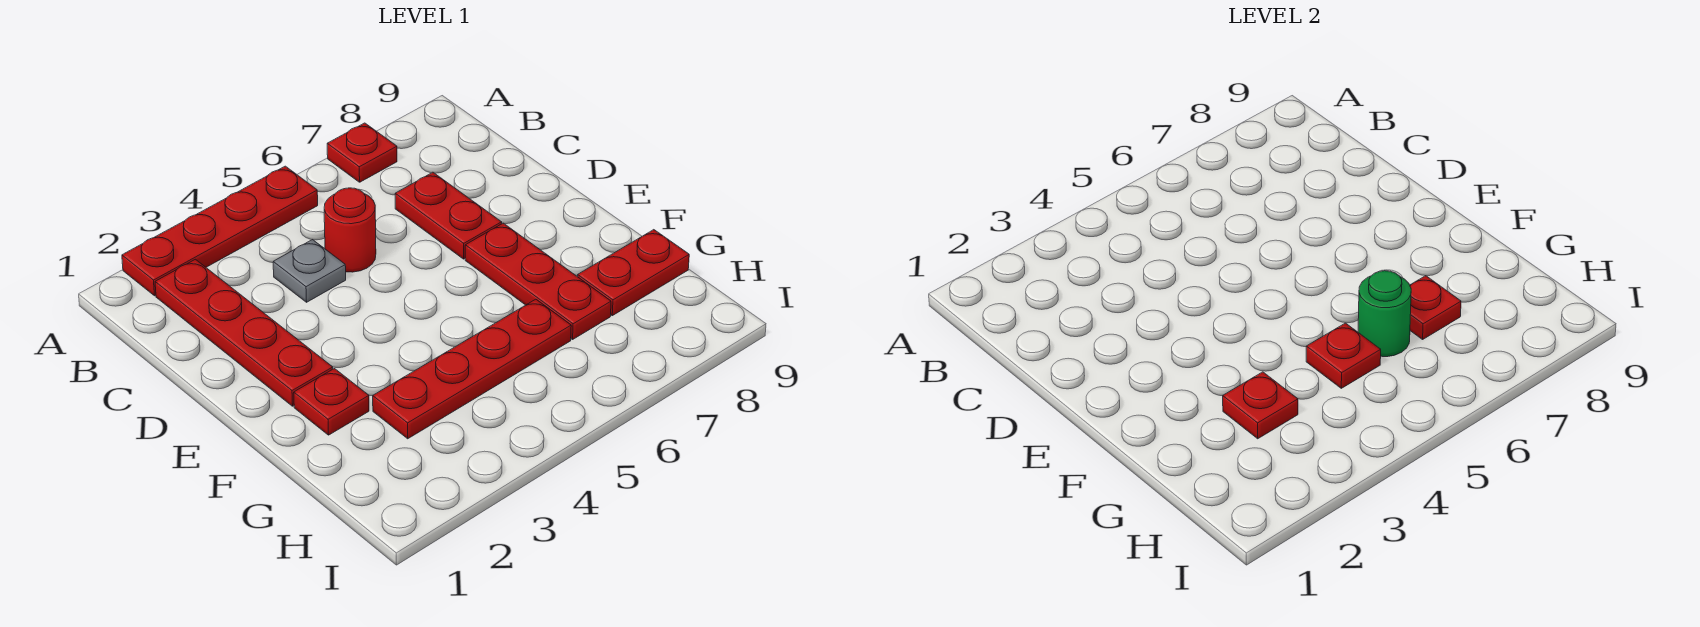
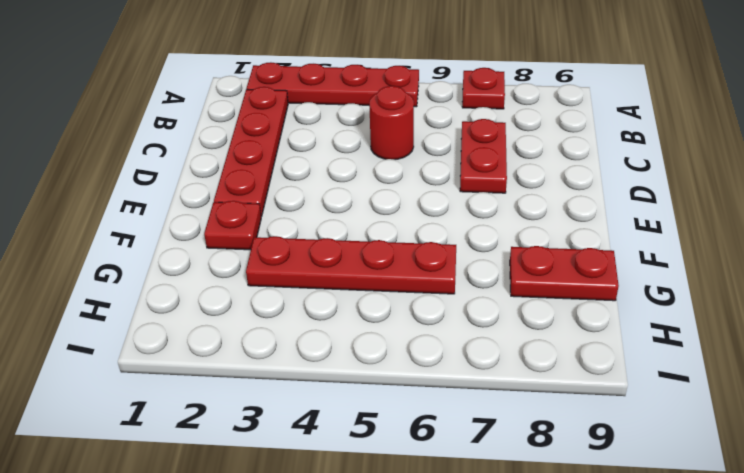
none -> grey plate C4 level 1
none -> red plate E7:G7 level 1
none -> red plate G3 level 2

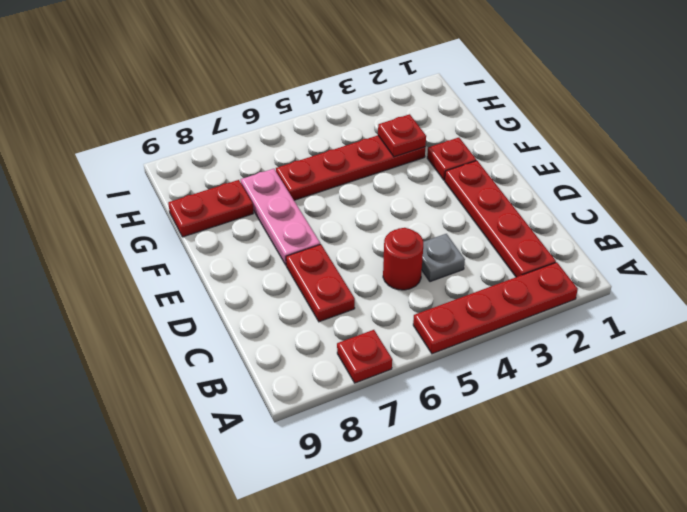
pink plate E7:G7 level 1 -> red plate E7:G7 level 1
none -> red plate G5 level 2
none -> green round brick G6 level 2
none -> red plate G7 level 2

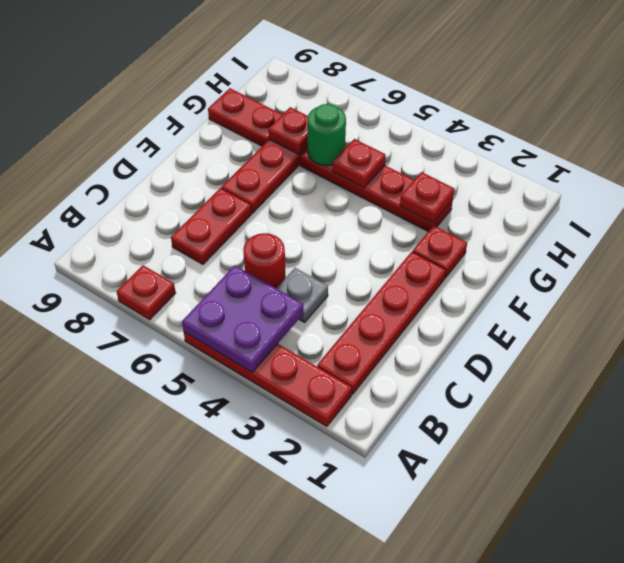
purple plate A4:B5 level 2 -> none

